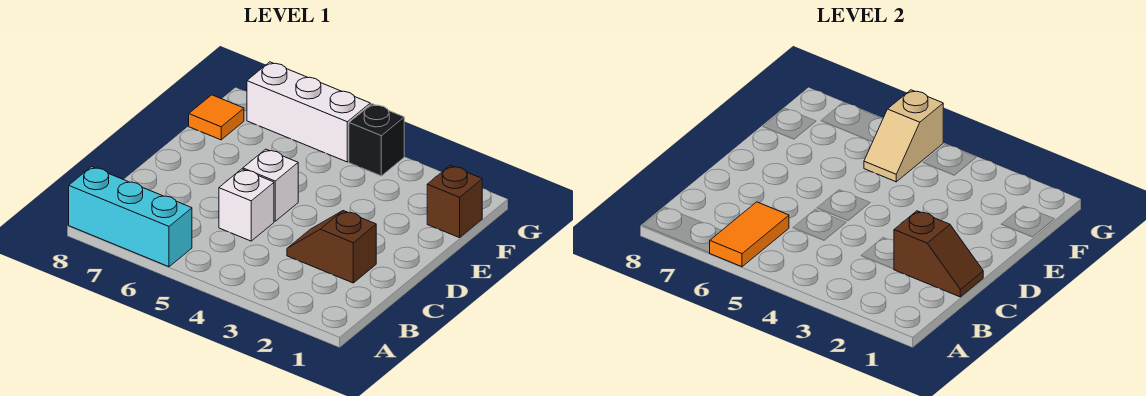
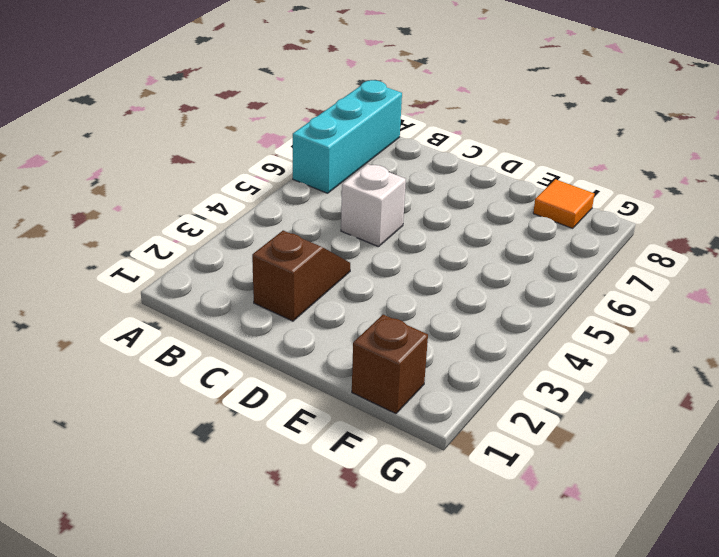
none -> white brick D5 level 1
none -> black brick G4 level 1

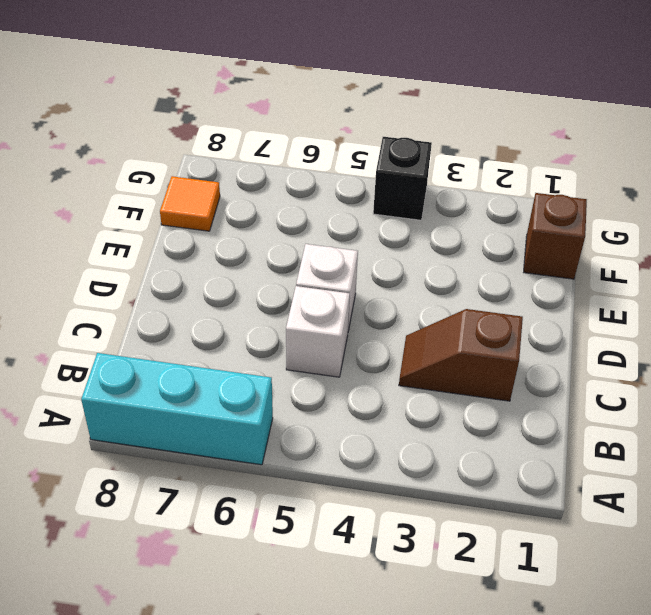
none -> white brick G5:G7 level 1
none -> orange tile A6:B6 level 2

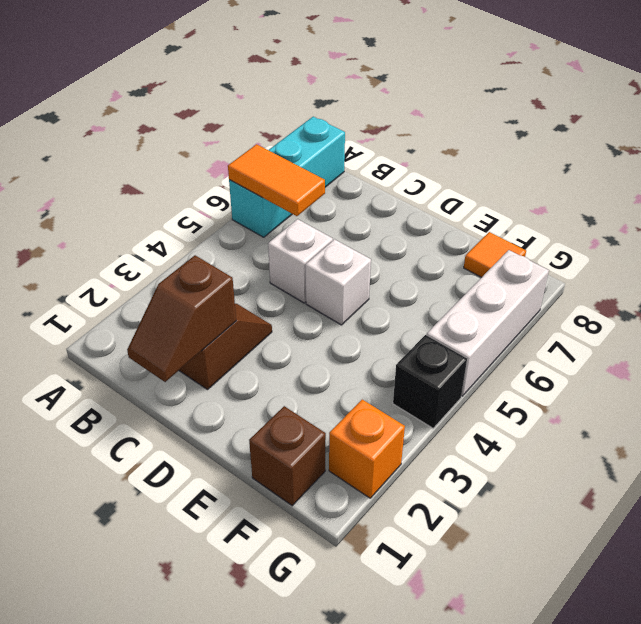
orange brick G2 level 1 -> none
none -> tan slope F5:G5 level 2 top G

